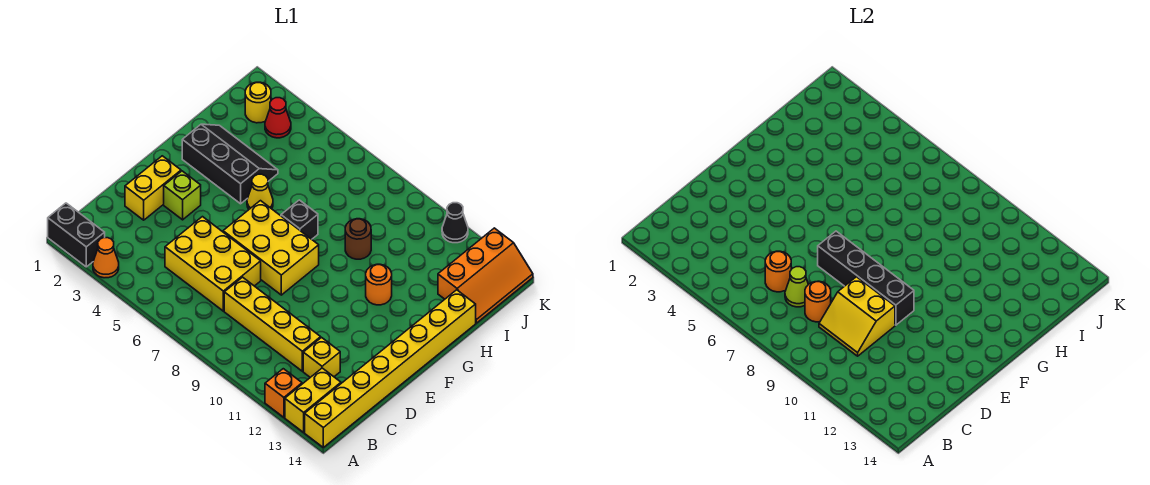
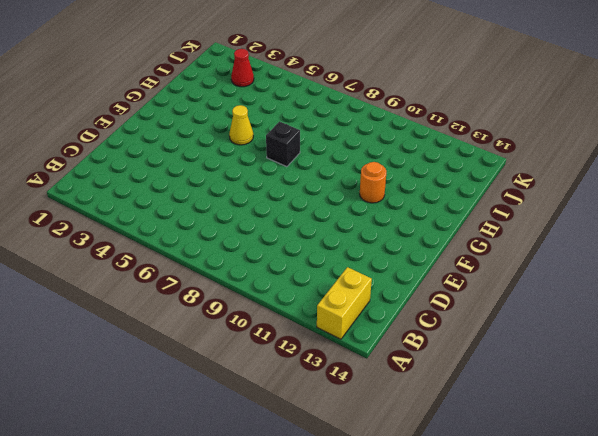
none -> black brick A1:A2 level 1
none -> orange cone A3 level 1
none -> orange brick A12 level 1

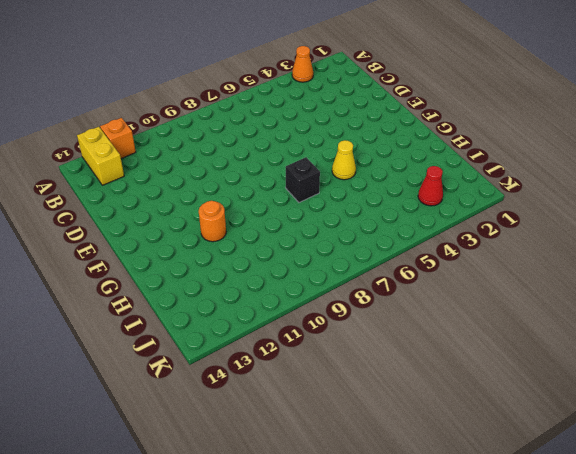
none -> black brick A1:A2 level 1
none -> yellow brick A14:H14 level 1
none -> yellow brick C5:D7 level 1

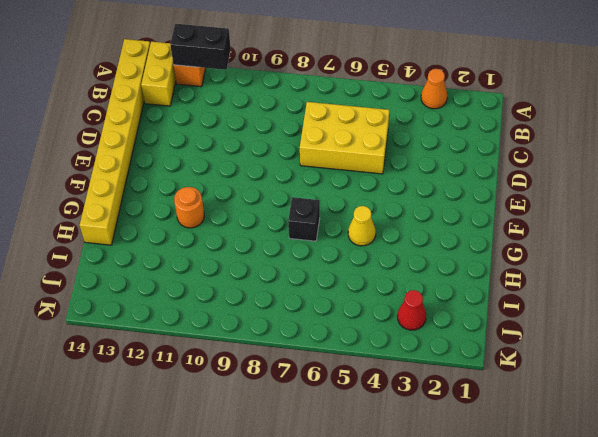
black brick A11:A12 level 2 -> black brick A1:A2 level 1
none -> yellow brick C8:C11 level 1
none -> yellow brick C12 level 1
none -> yellow brick D2:E2 level 1

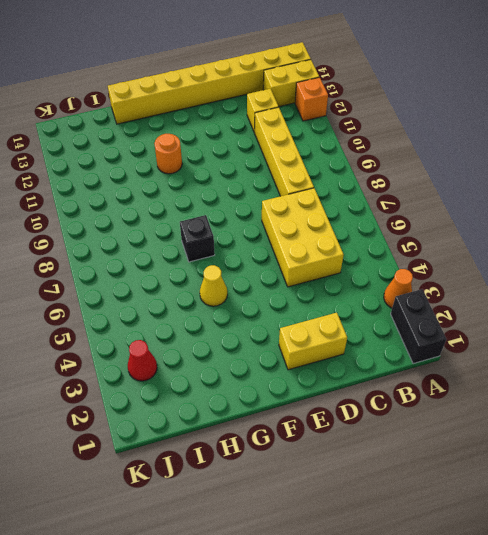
none -> lime brick E3 level 1
none -> yellow brick E6:F8 level 1
none -> black slope G2:H4 level 1 top G

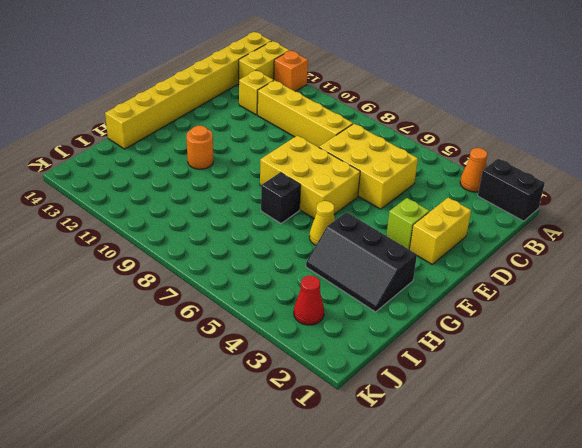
none -> brown round brick H9 level 1
none -> orange slope I13:K14 level 1 top 13
none -> yellow round brick J2 level 1

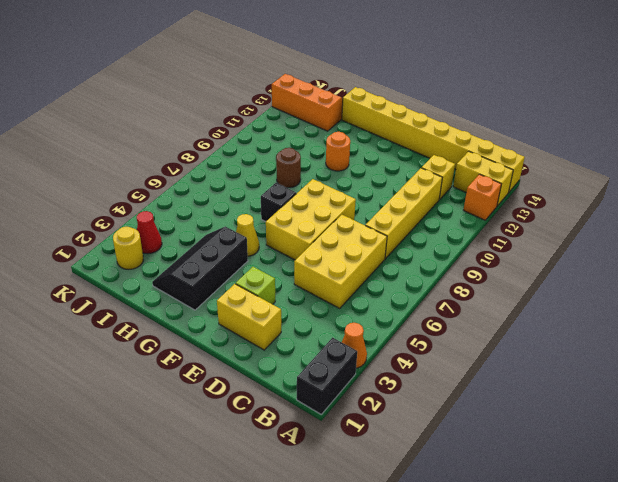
none -> black cone K11 level 1
none -> orange round brick C6 level 2
none -> lime cone C7 level 2

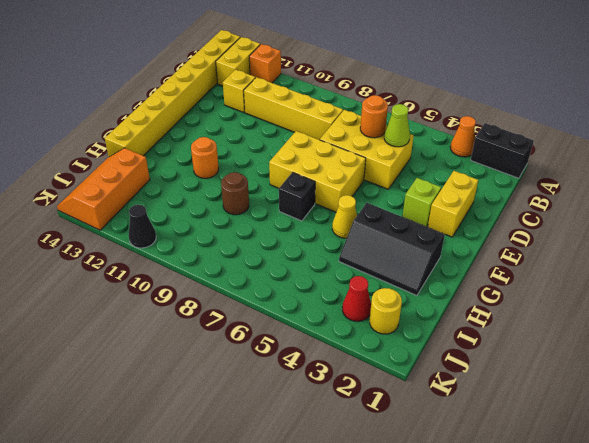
lime cone C5 level 2 -> lime cone C7 level 2
none -> orange round brick C8 level 2
none -> yellow slope C9:D10 level 2 top D
none -> black brick E7:E10 level 2

